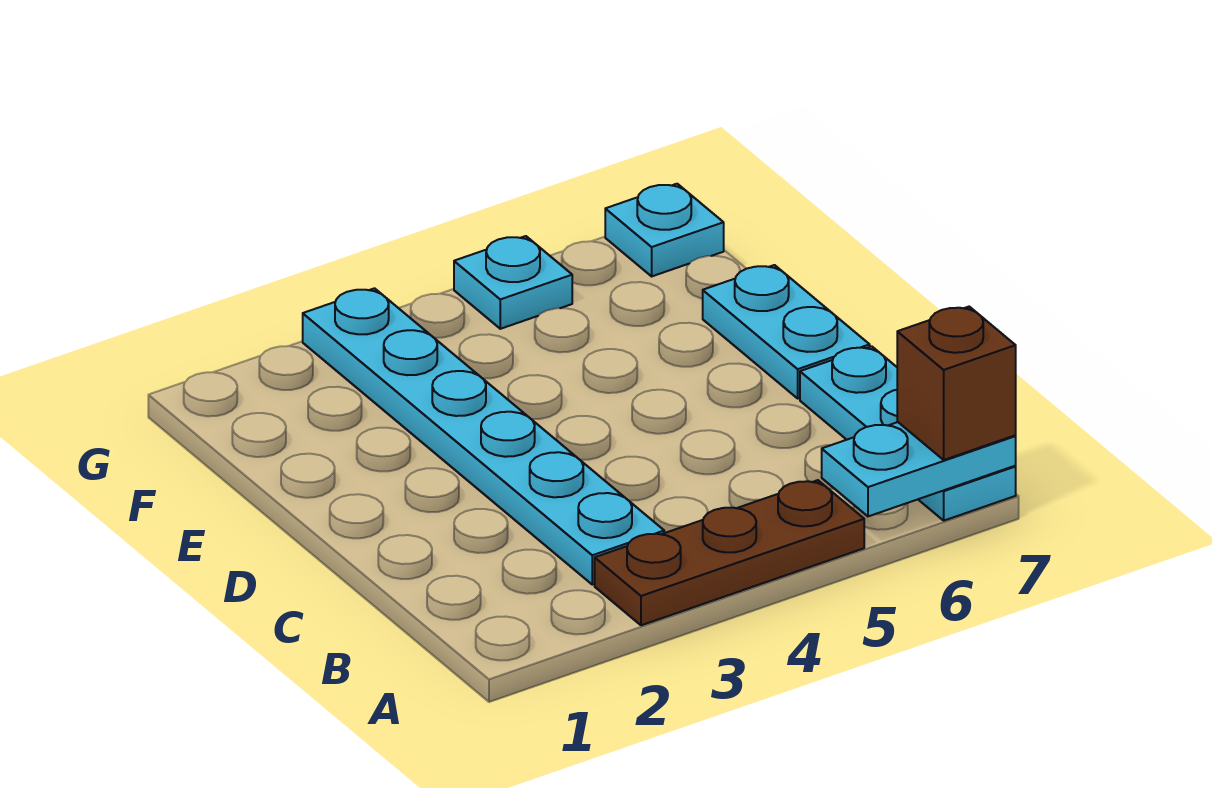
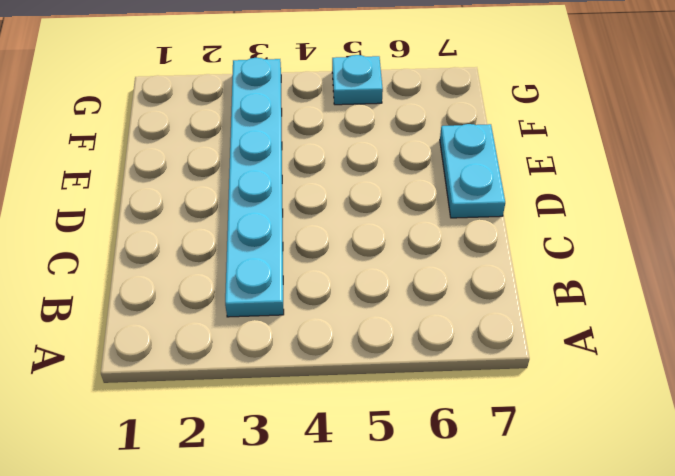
none -> brown plate A3:A5 level 1
none -> cyan plate A7:C7 level 1

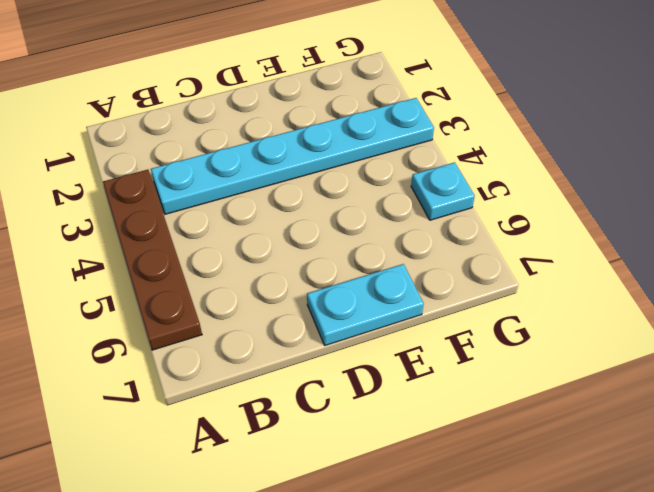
brown plate A3:A6 level 1 -> brown plate A3:A5 level 1
none -> cyan plate A7:C7 level 1
none -> cyan plate G7 level 1

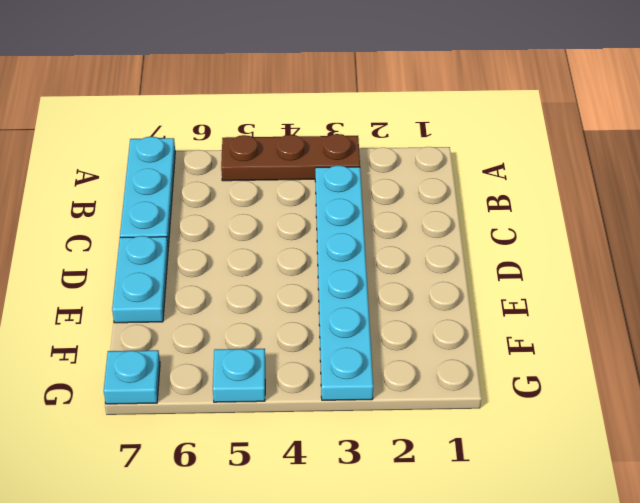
none -> cyan plate A6:A7 level 2
none -> brown brick A7 level 3

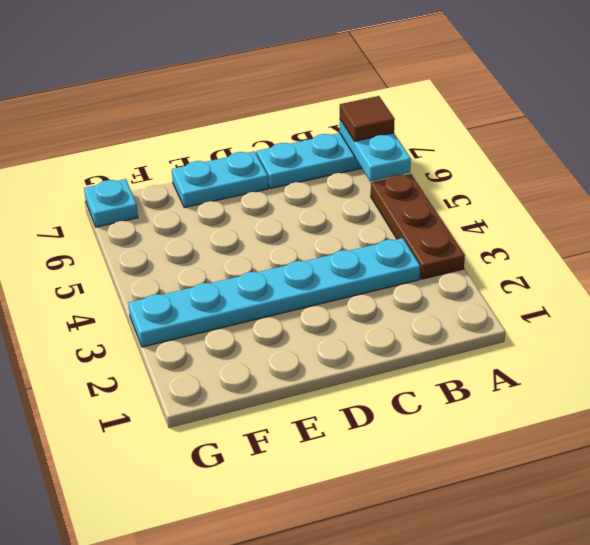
brown tile A7 level 3 -> brown brick A7 level 3
none -> cyan plate G5 level 1

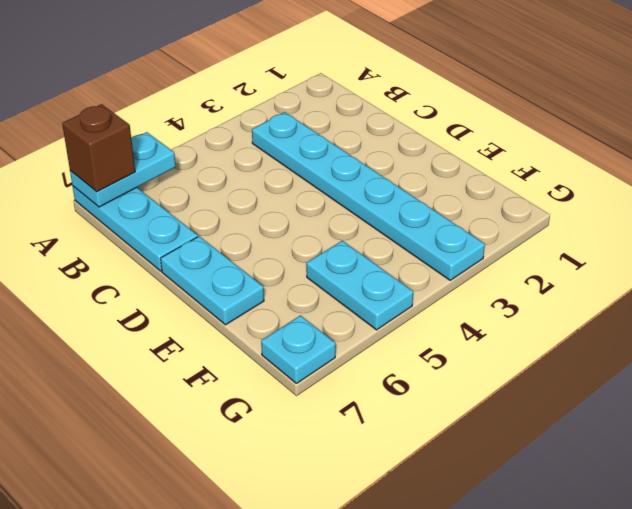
cyan plate F5:G5 level 1 -> cyan plate G5 level 1
none -> brown plate A3:A5 level 1

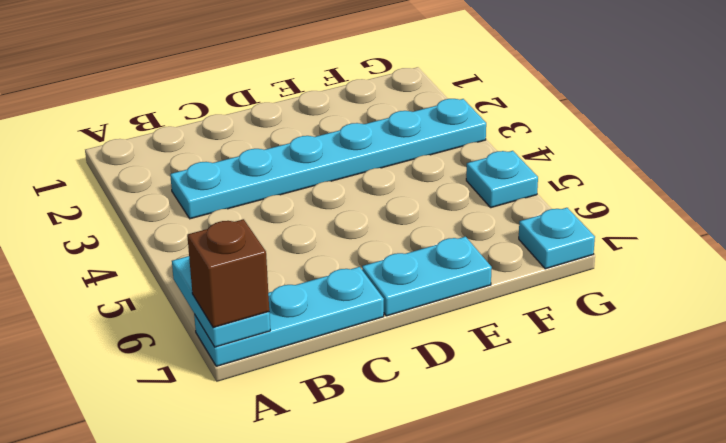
none -> brown plate A3:A5 level 1

